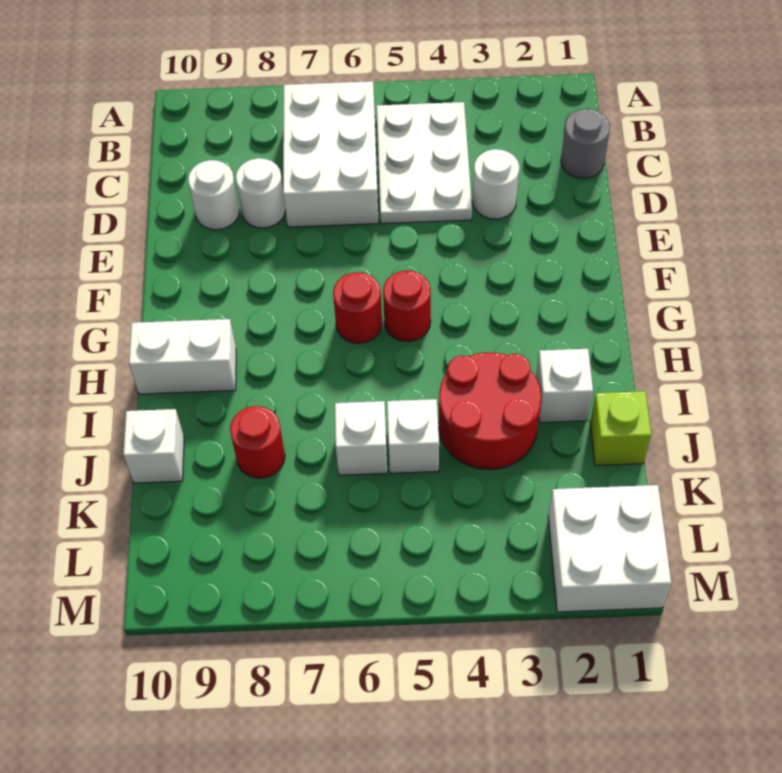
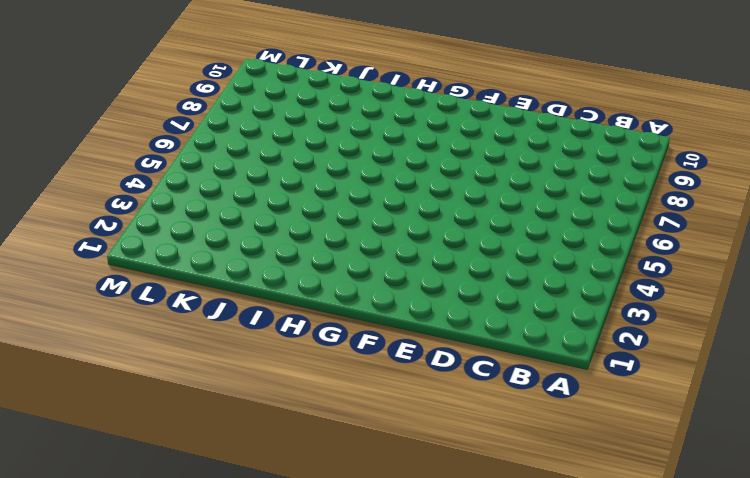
none -> white plate B4:D5 level 1
none -> white brick B6:D7 level 1
none -> grey round brick C1 level 1

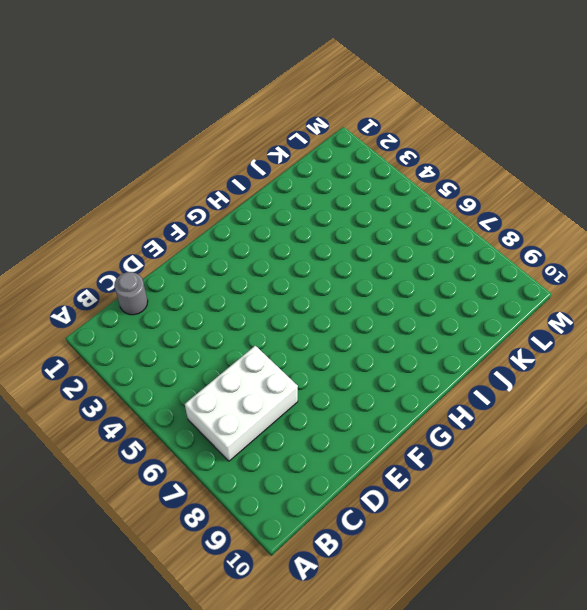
none -> white plate B4:D5 level 1
none -> white round brick D3 level 1
none -> white round brick D8 level 1

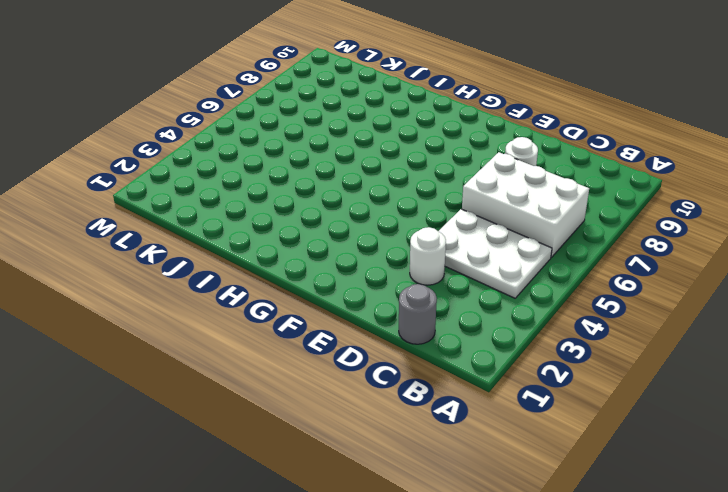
none -> white round brick D9 level 1
none -> red round brick G5 level 1
none -> red round brick G6 level 1

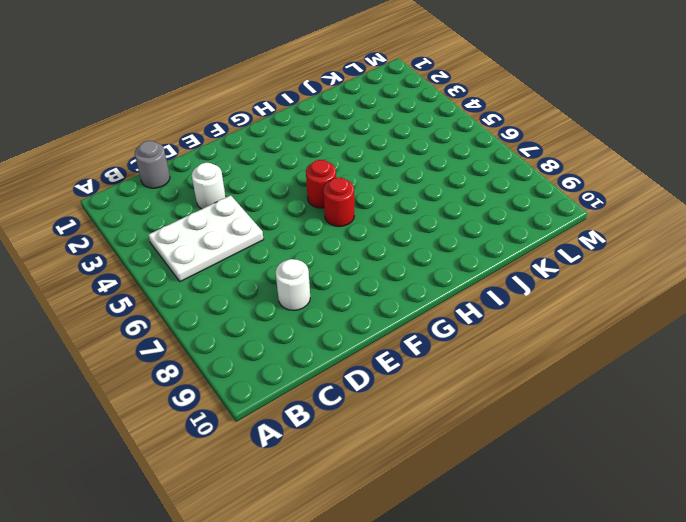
none -> white brick B6:D7 level 1
none -> white round brick D9 level 1
none -> white brick H9:H10 level 1

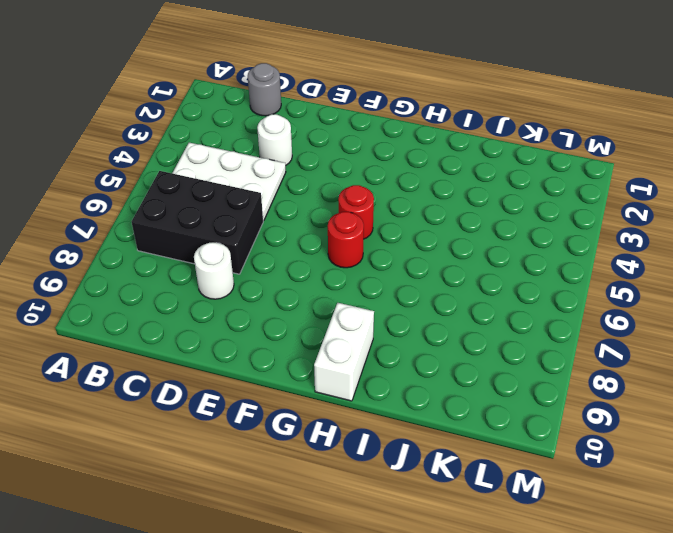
black brick B6:D7 level 1 -> white brick B6:D7 level 1
none -> white round brick D9 level 1
none -> white brick I2 level 1
none -> red round brick I3:J4 level 1

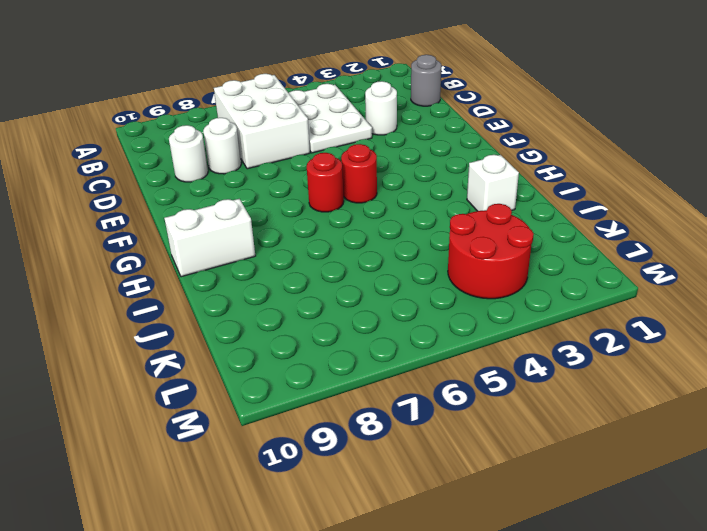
red round brick K3:L4 level 1 -> red round brick I3:J4 level 1
none -> lime brick J1 level 1
none -> white brick J5 level 1
none -> white brick J6 level 1

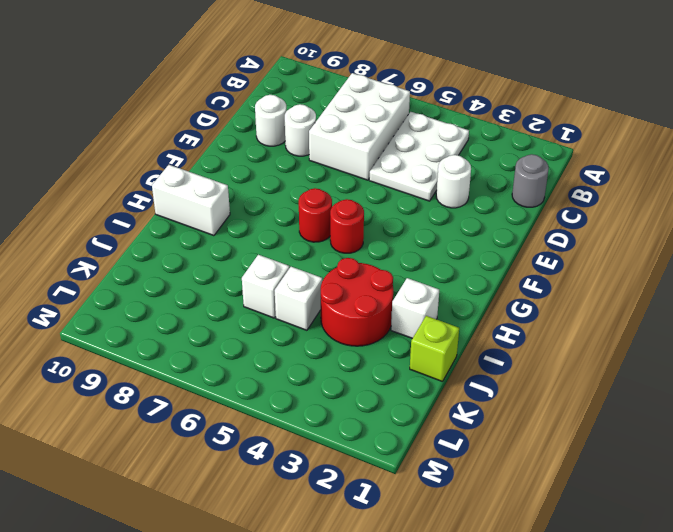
none -> red round brick J8 level 1
none -> white brick J10 level 1
none -> white brick L1:M2 level 1

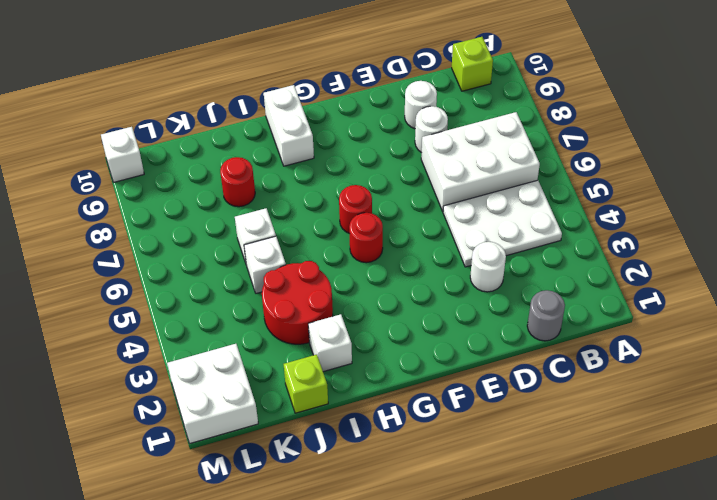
lime brick B10 level 1 -> none
white brick M10 level 1 -> white brick J10 level 1

